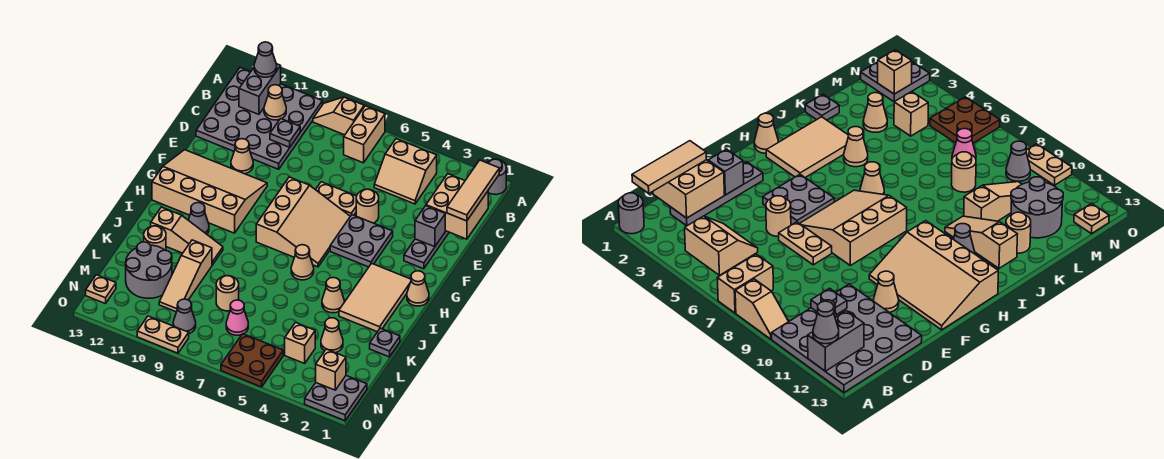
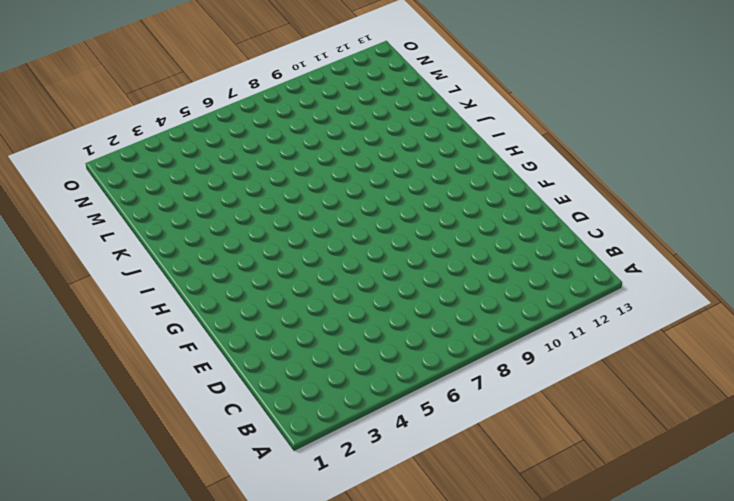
none -> grey round brick A1 level 1
none -> tan brick A7:B7 level 1
none -> tan slope A8:A9 level 1 top 8
none -> grey plate A10:D13 level 1

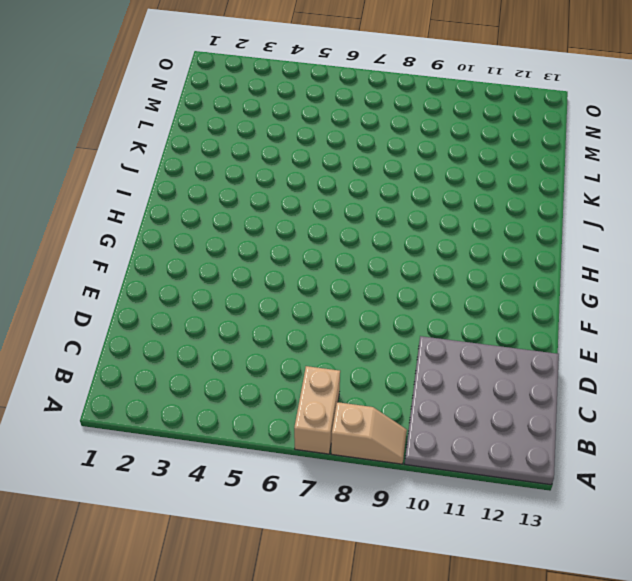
none -> grey round brick A1 level 1
none -> tan slope B4:C5 level 1 top B
none -> grey plate C2:F2 level 1
none -> tan round brick E5 level 1

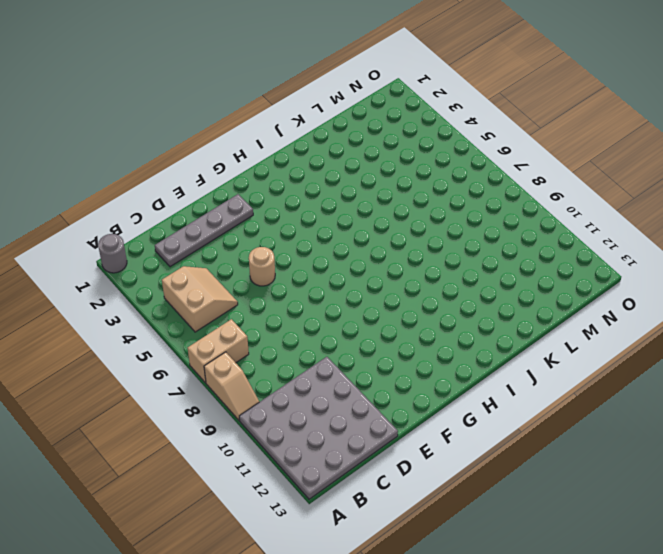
none -> tan plate E6:E7 level 1
none -> tan cone E11 level 1
none -> grey plate F4:G5 level 1
none -> tan slope F6:H8 level 1 top 8

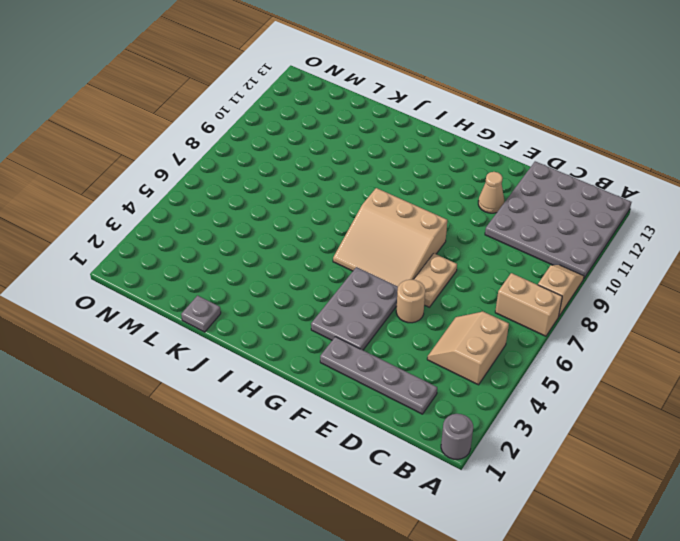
grey plate F3:G5 level 1 -> grey plate F4:G5 level 1
none -> tan slope F10:H13 level 1 top H
none -> tan cone H1 level 1
none -> tan tile H2:J3 level 1
none -> tan cone I6 level 1

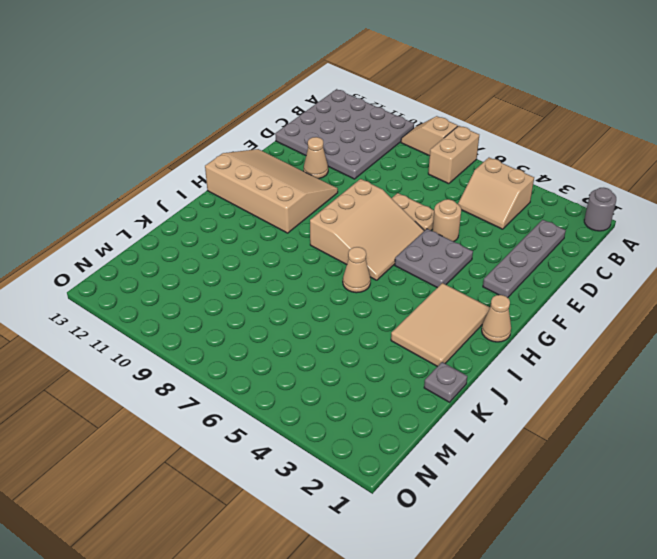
none -> grey cone I11 level 1
none -> tan cone J4 level 1
none -> tan slope J10:J12 level 1 top 12
none -> tan slope K10:M10 level 1 top K

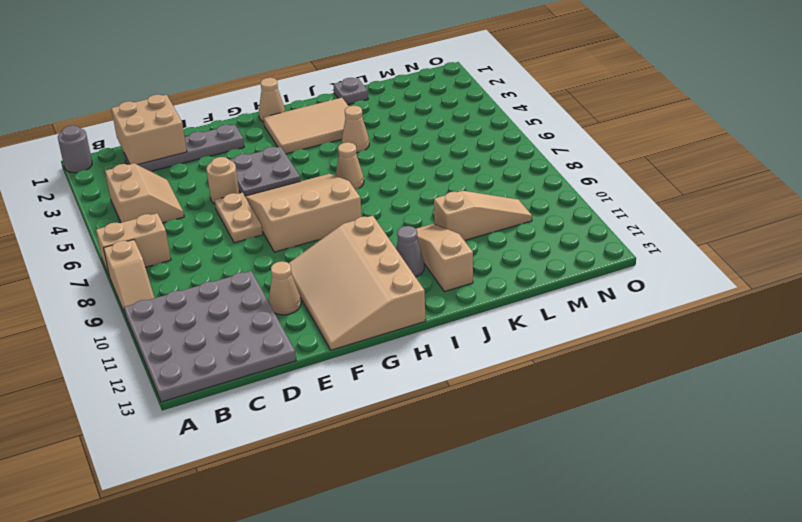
none -> tan round brick K12 level 1
none -> tan cone L3 level 1
none -> tan round brick L8 level 1
none -> grey round brick L11:M12 level 1

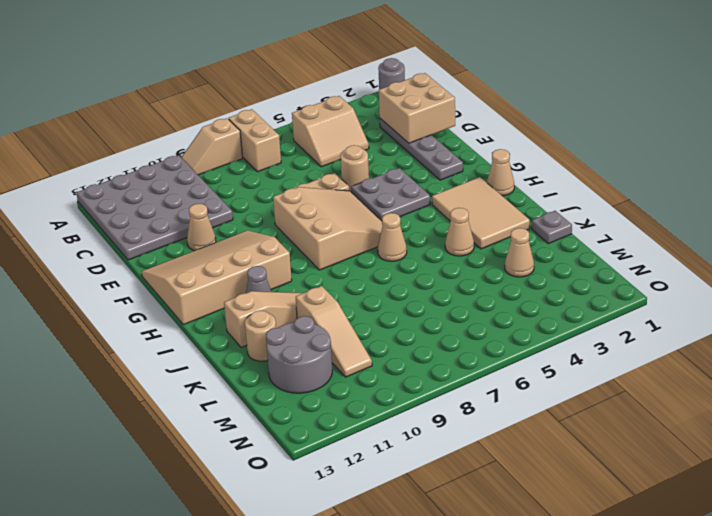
none -> tan round brick L8 level 1
none -> tan brick M4 level 1
none -> pink cone M7 level 1
none -> grey plate N1:O2 level 1

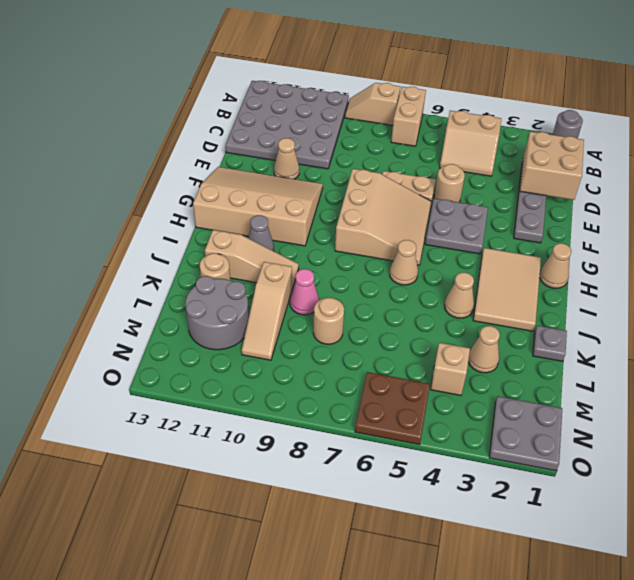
pink cone K9 level 1 -> pink cone M7 level 1
none -> grey cone N9 level 1
none -> tan plate N13 level 1
none -> tan plate O9:O10 level 1
none -> grey brick A12:B12 level 2

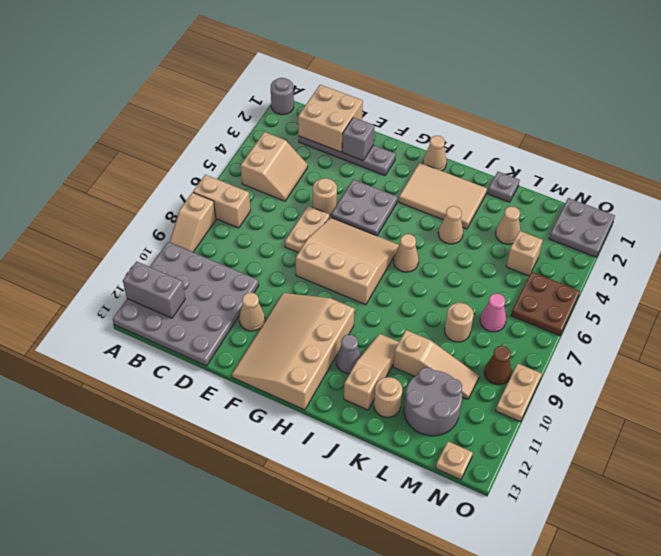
brown cone N9 level 1 -> grey cone N9 level 1
none -> tan cone B11 level 2
none -> grey plate C10 level 2
none -> tan brick N2 level 2
none -> grey cone A12 level 3

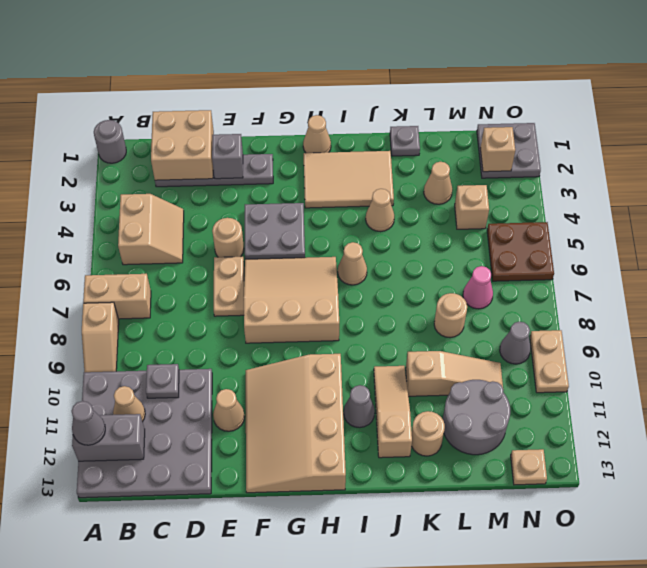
none -> tan tile B1:D1 level 3

